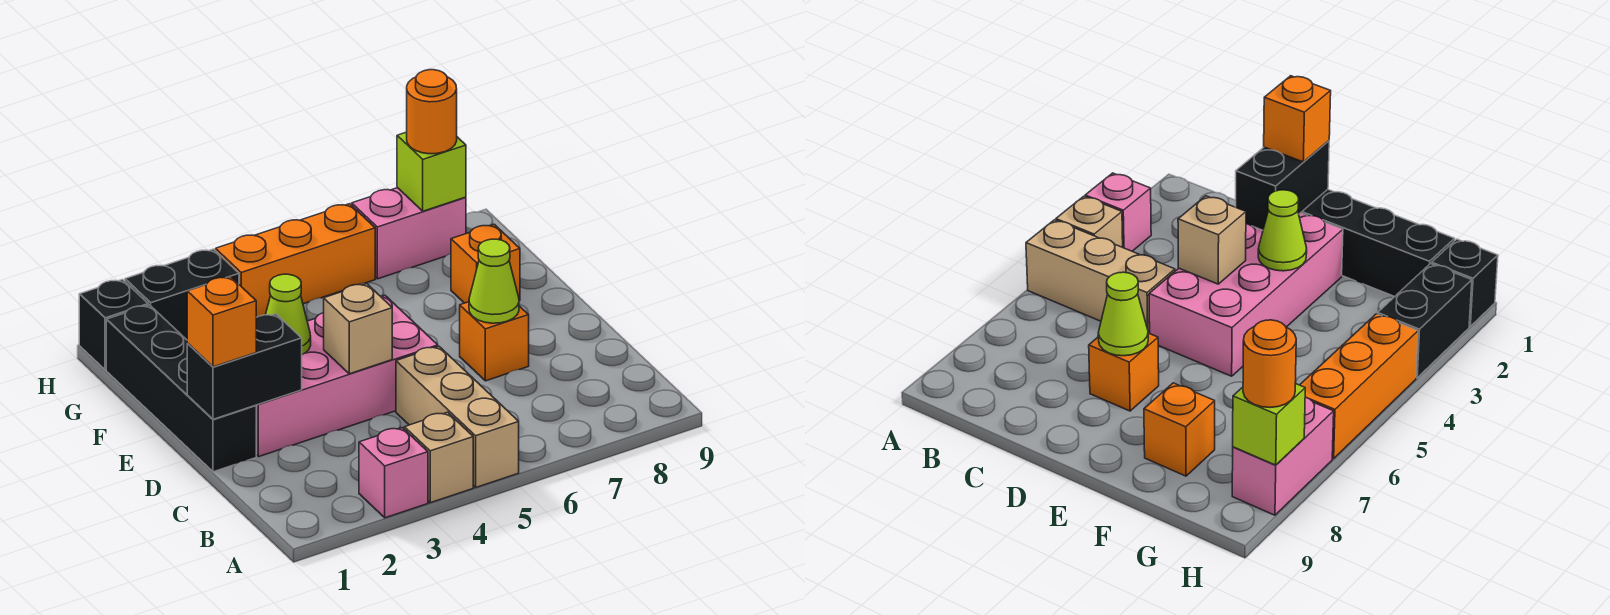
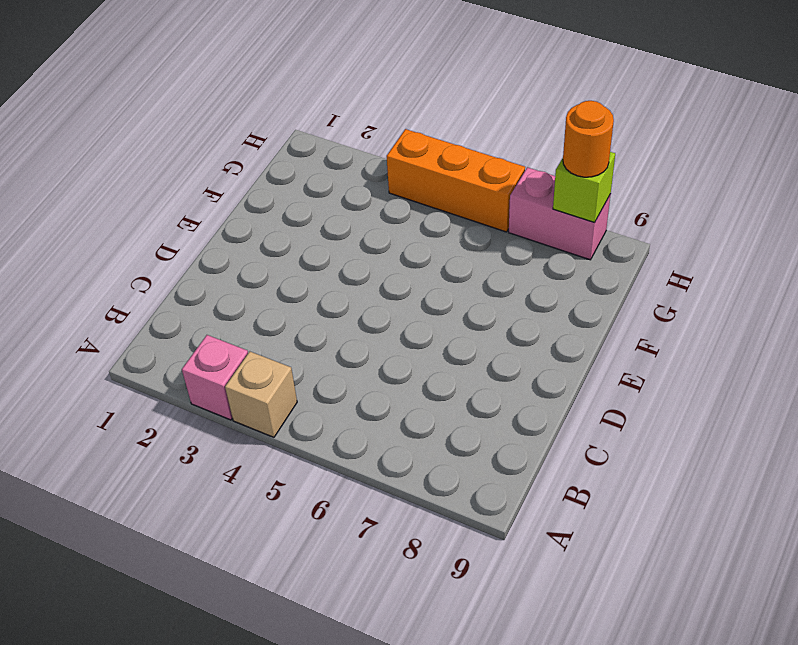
none -> tan brick A5:C5 level 1
none -> black brick D1:G1 level 1
none -> pink brick D2:E5 level 1

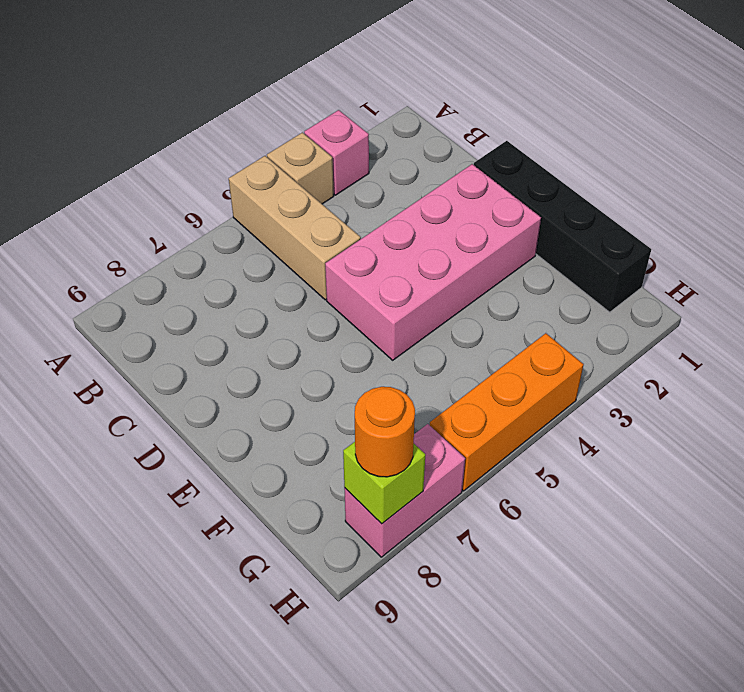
none -> orange brick D7 level 1
none -> orange brick F8 level 1
none -> black brick H1 level 1

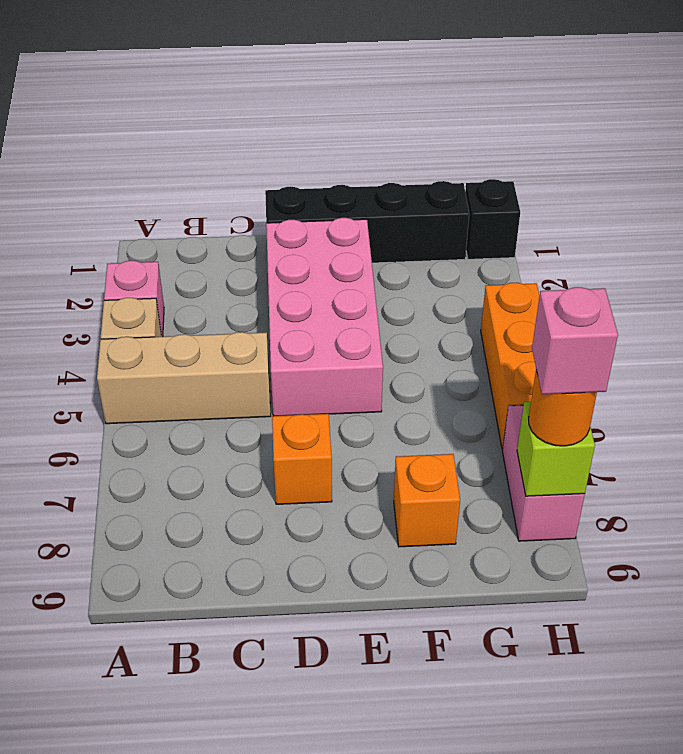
pink brick H8 level 4 -> none
none -> black brick H2:H3 level 1
none -> black brick D1:D2 level 2
none -> tan brick D4 level 2

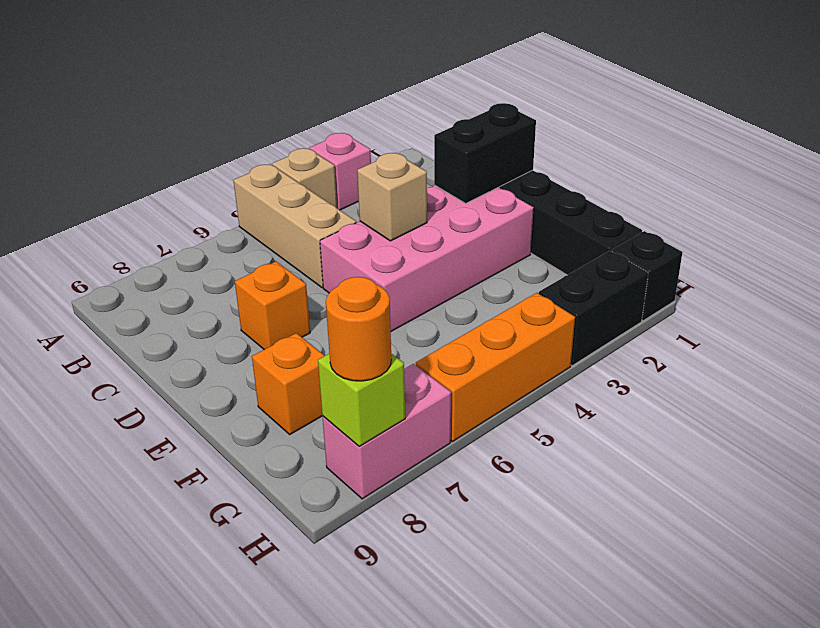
none -> lime cone D7 level 2
none -> lime cone E3 level 2
none -> orange brick D1 level 3

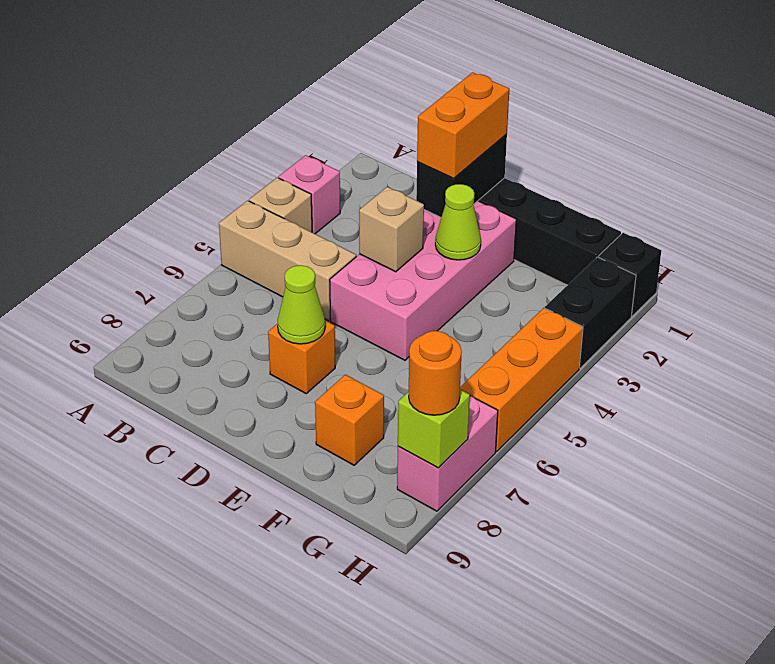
orange brick D1:D2 level 3 -> orange brick D1 level 3

